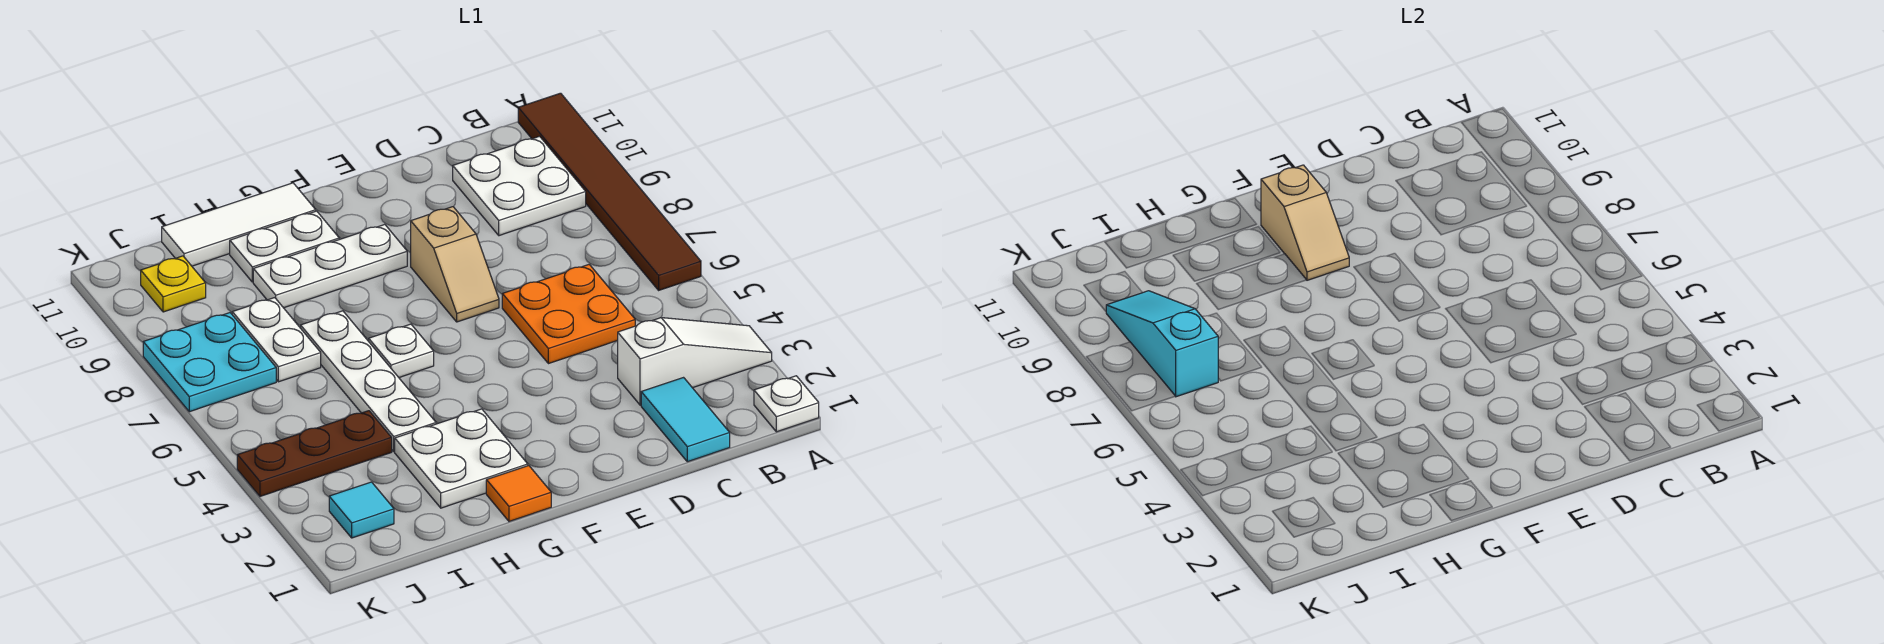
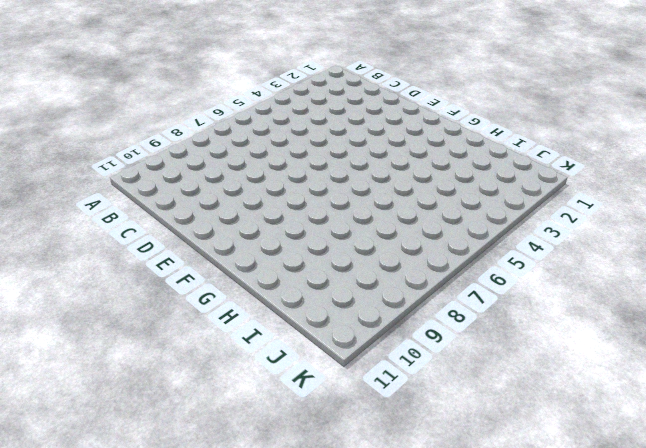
none -> white plate A1 level 1
none -> white slope A3:C3 level 1 top C
none -> brown tile A6:A11 level 1

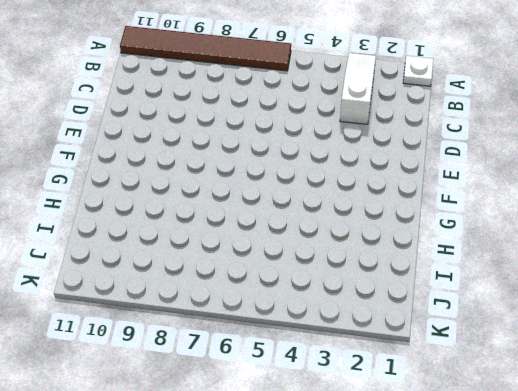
none -> white plate B9:C10 level 1
none -> cyan tile C1:C2 level 1
none -> orange plate C5:D6 level 1

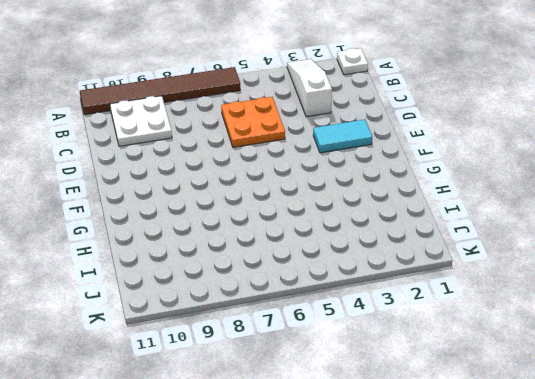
cyan tile E2:E3 level 1 -> cyan tile C1:C2 level 1
none -> tan slope E7:E8 level 1 top 8
none -> white plate F9:H9 level 1
none -> orange tile G1 level 1

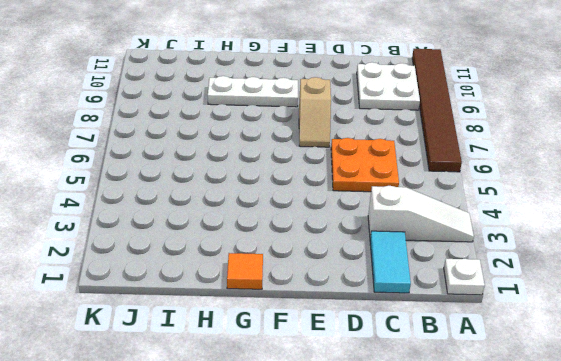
none -> white plate G2:H3 level 1
none -> white plate G6 level 1
none -> white plate G10:H10 level 1

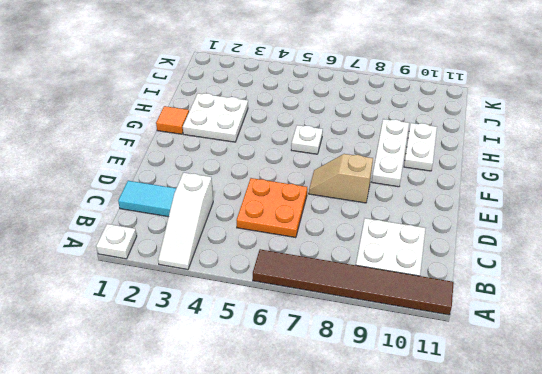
none -> white tile G11:I11 level 1
none -> white plate H4:H7 level 1
none -> brown plate I4:K4 level 1

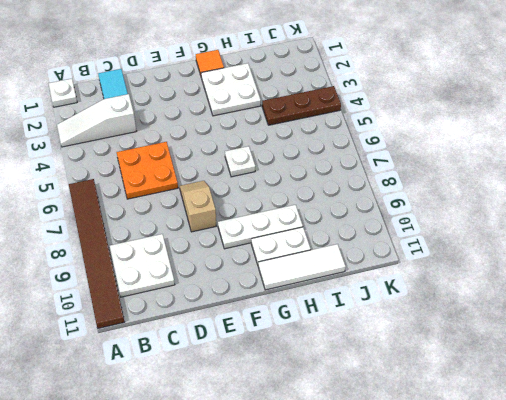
none -> white plate H4:H7 level 1
none -> white plate I7:I8 level 1
none -> cyan tile J2 level 1

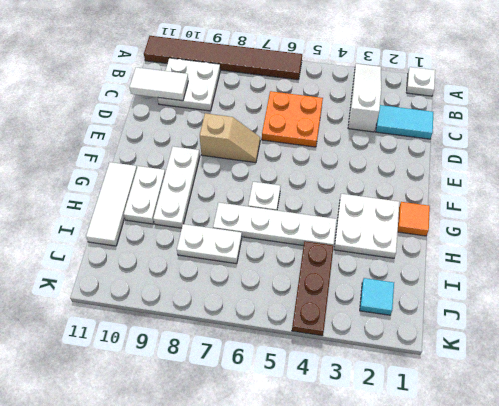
white tile C10:C11 level 2 -> none
none -> cyan plate J7:K8 level 1
none -> yellow plate J10 level 1
none -> tan slope F9:F10 level 2 top 10

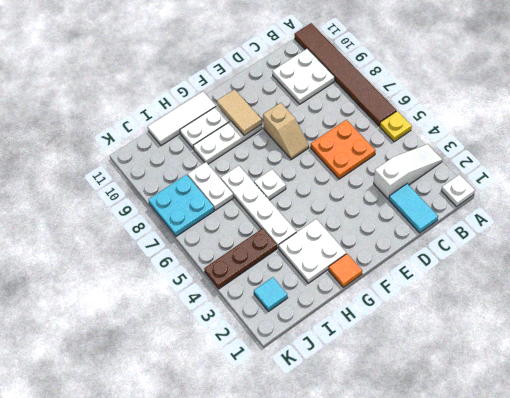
yellow plate A5 level 1 -> yellow plate J10 level 1
tan tile F9:F10 level 2 -> tan slope F9:F10 level 2 top 10
none -> cyan slope J7:J9 level 2 top 7

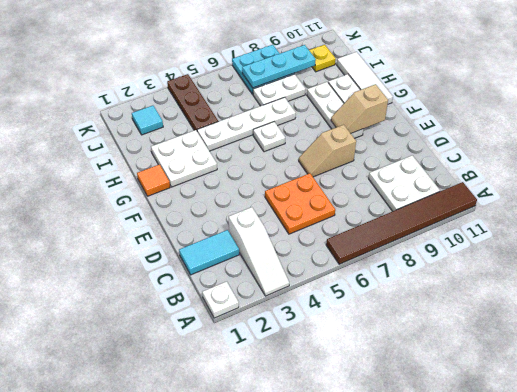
cyan plate J7:J9 level 2 -> cyan slope J7:J9 level 2 top 7

